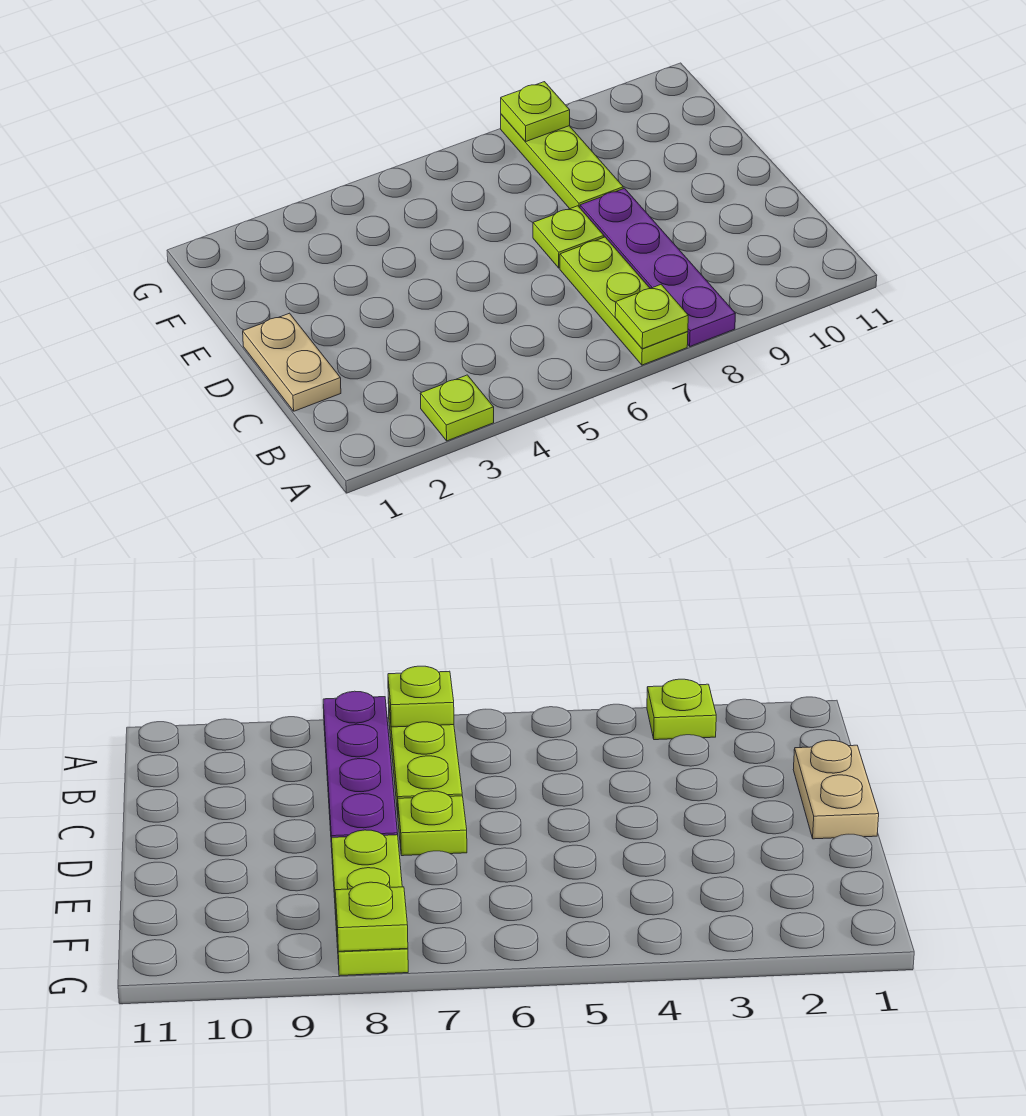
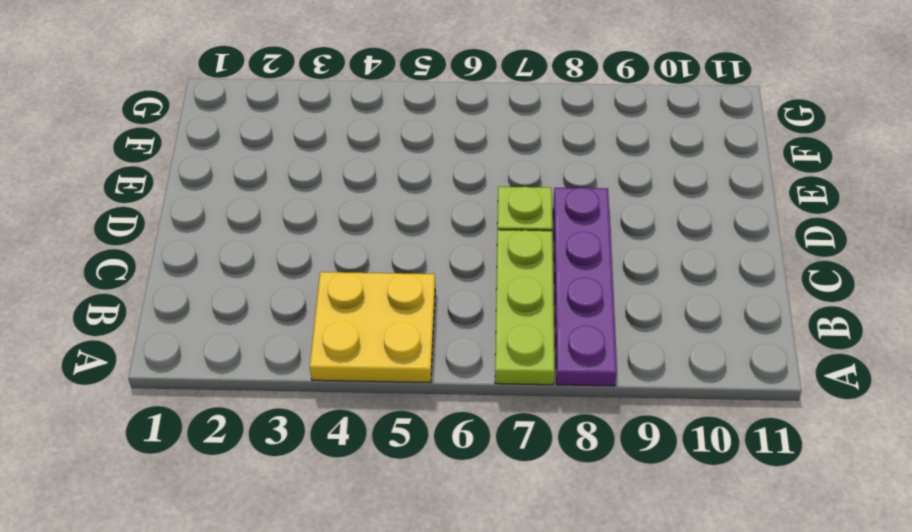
yellow plate A4:B5 level 1 -> none
none -> lime plate A3 level 1
none -> tan plate C1:D1 level 1

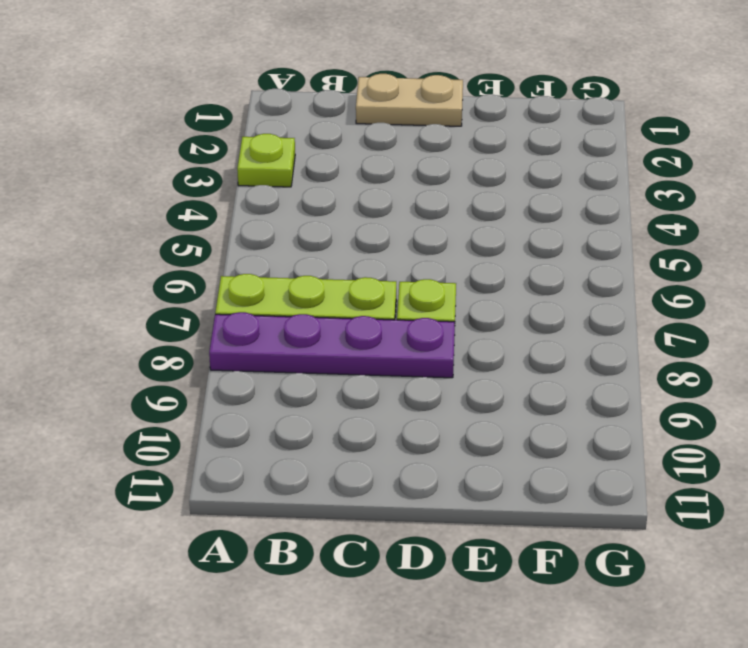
none -> lime plate E8:G8 level 1
none -> lime plate A7 level 2

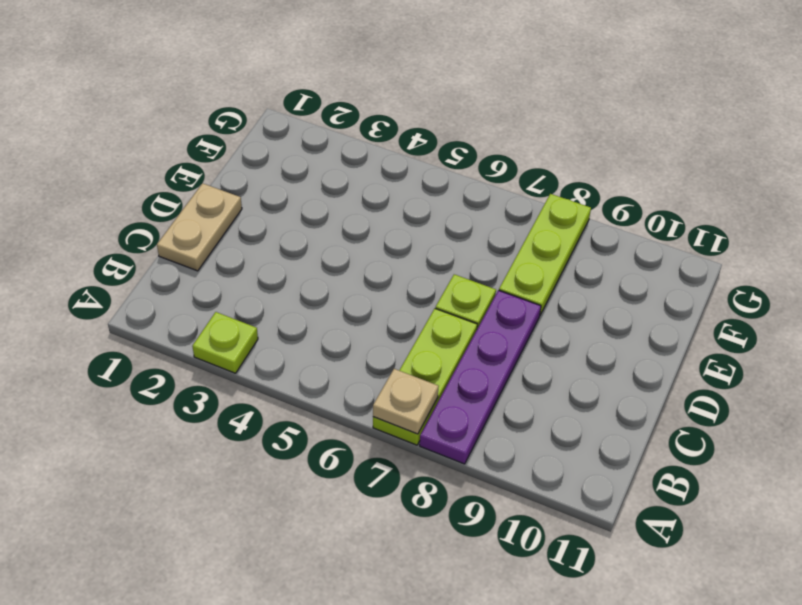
tan plate A7 level 2 -> lime plate A7 level 2
none -> lime plate G8 level 2

